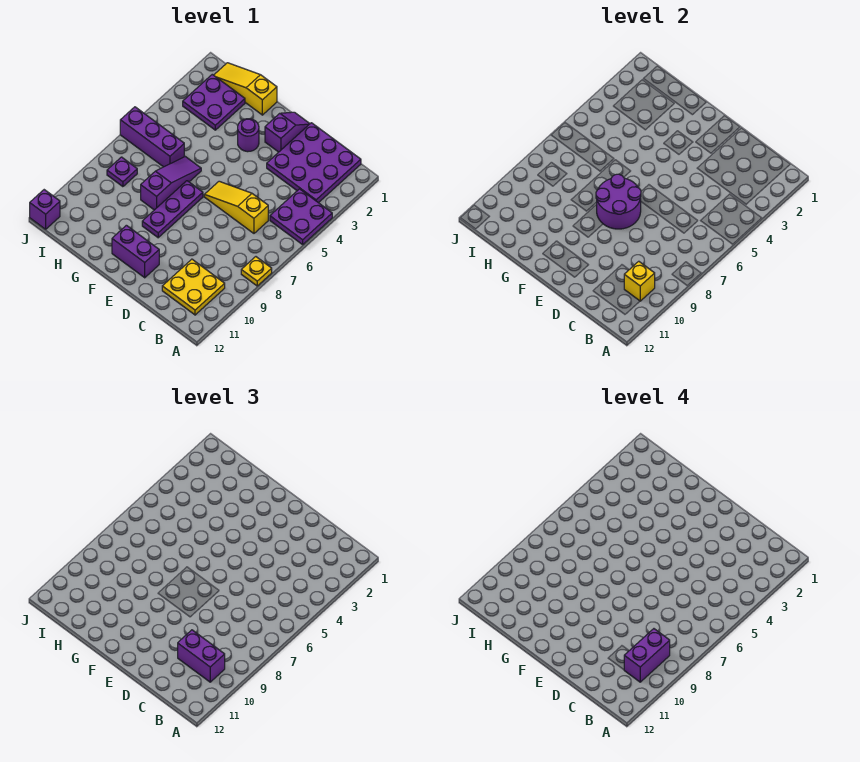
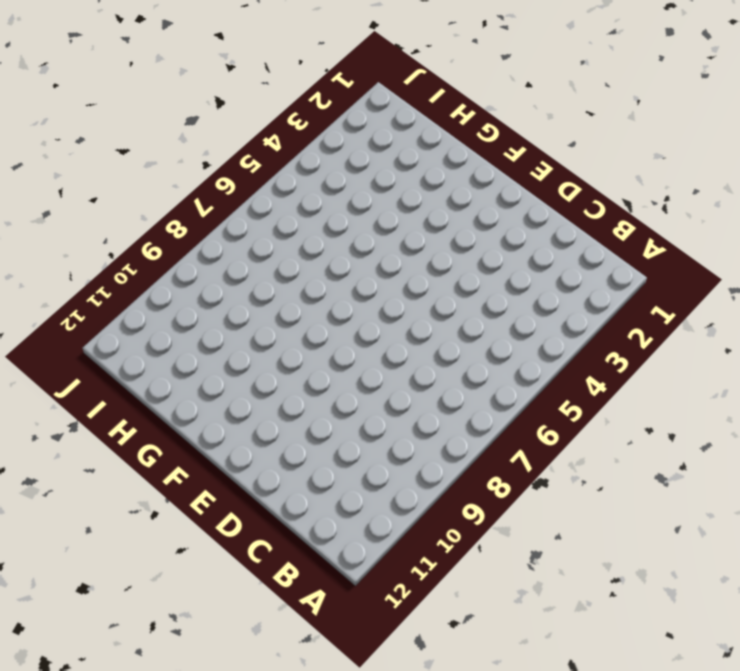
none -> purple plate A4:B5 level 1
none -> yellow plate A8 level 1
none -> purple plate B1:D3 level 1

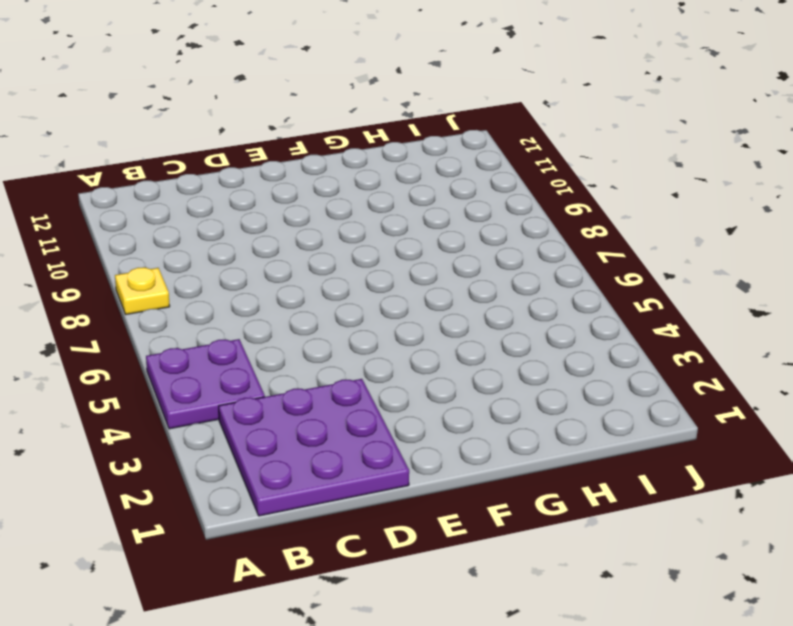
none -> yellow plate B10:C11 level 1
none -> yellow slope C6:E6 level 1 top C
none -> purple slope E1:E2 level 1 top 2

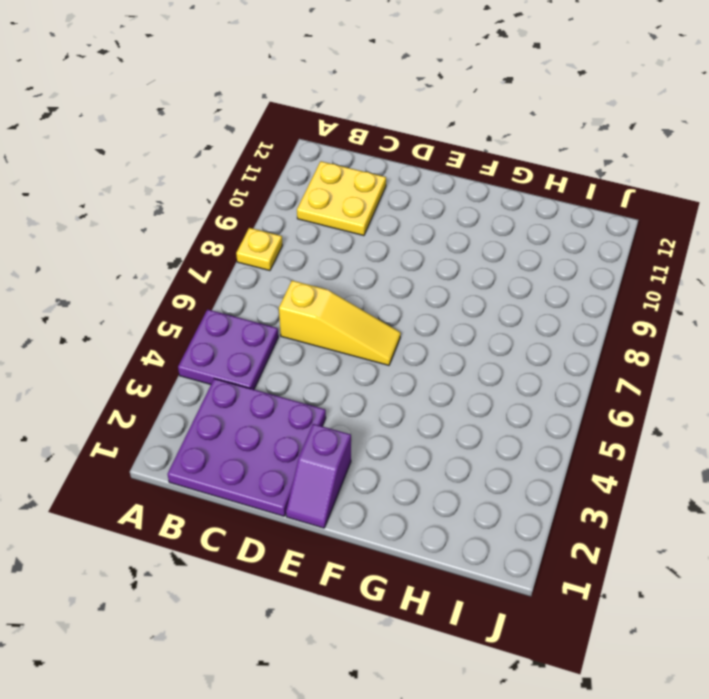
none -> purple brick E11:F11 level 1
none -> purple round brick F3 level 1
none -> purple plate F7:F9 level 1

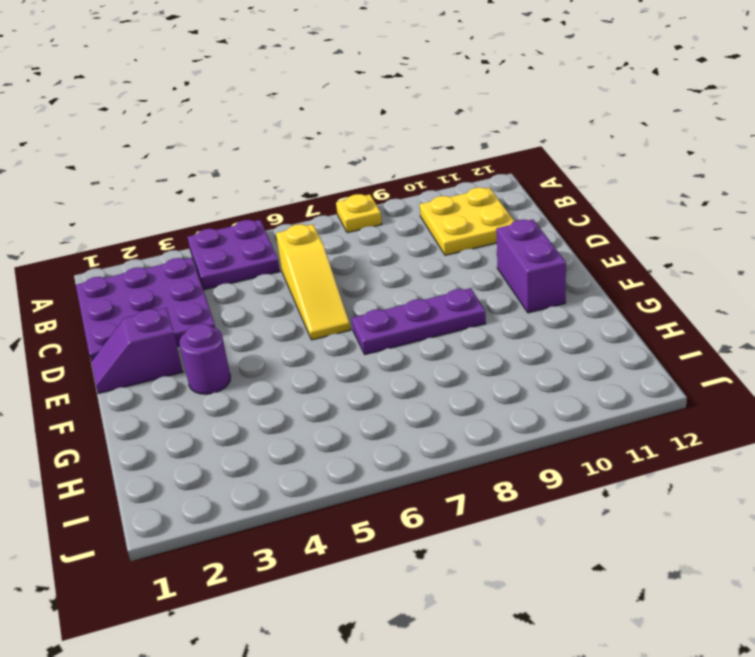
none -> yellow slope G1:I1 level 1 top G
none -> purple slope G6:G8 level 1 top 8
none -> purple plate H2:I3 level 1

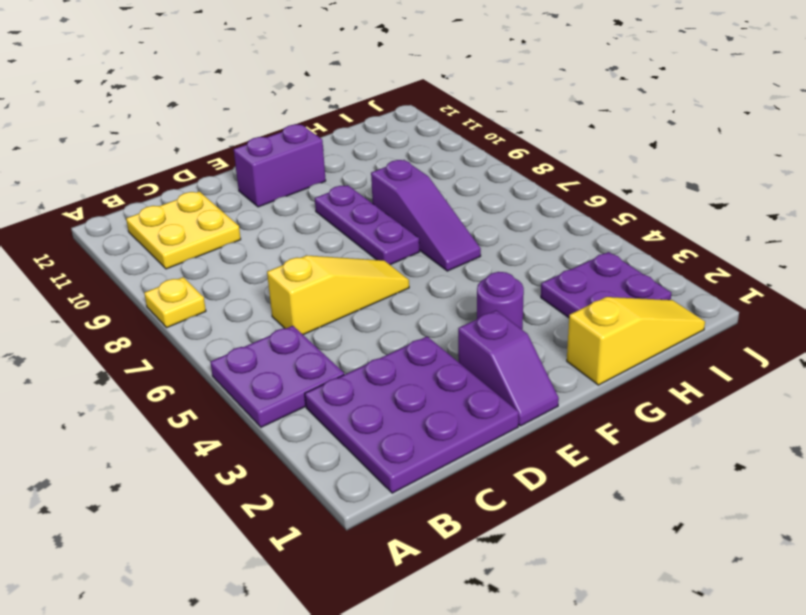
none -> purple brick H6:J6 level 1
none -> purple plate I8 level 1
none -> purple brick J12 level 1

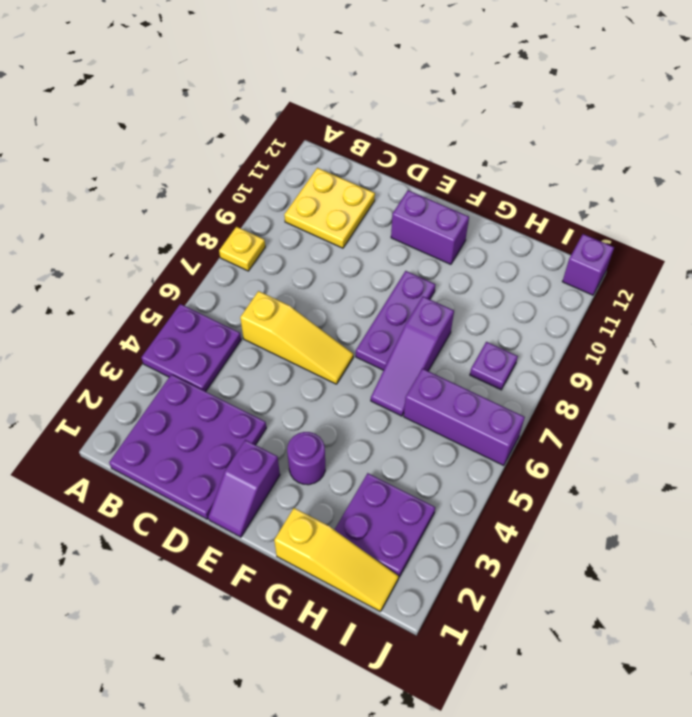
none -> yellow brick B10 level 2
none -> purple round brick E7:F8 level 2
none -> purple brick B10:C10 level 3

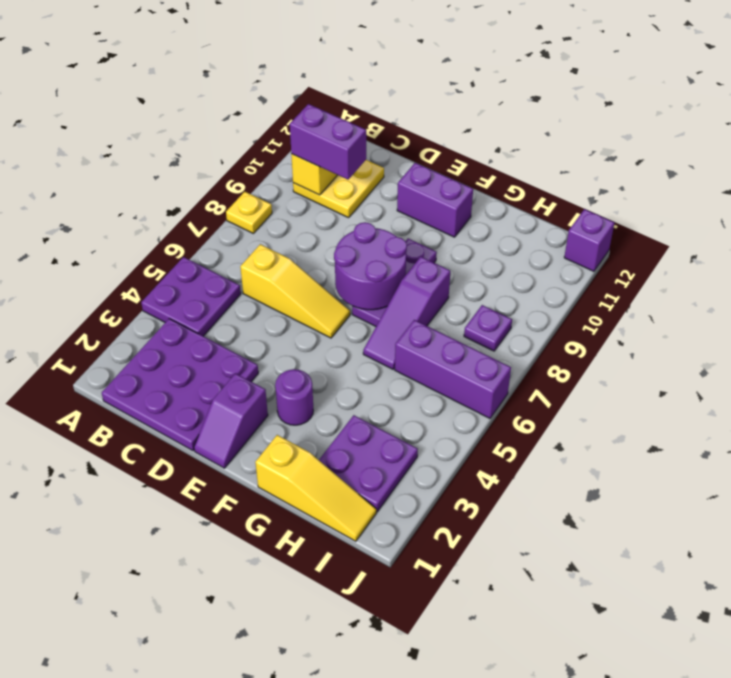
none -> purple brick B9:B10 level 4

